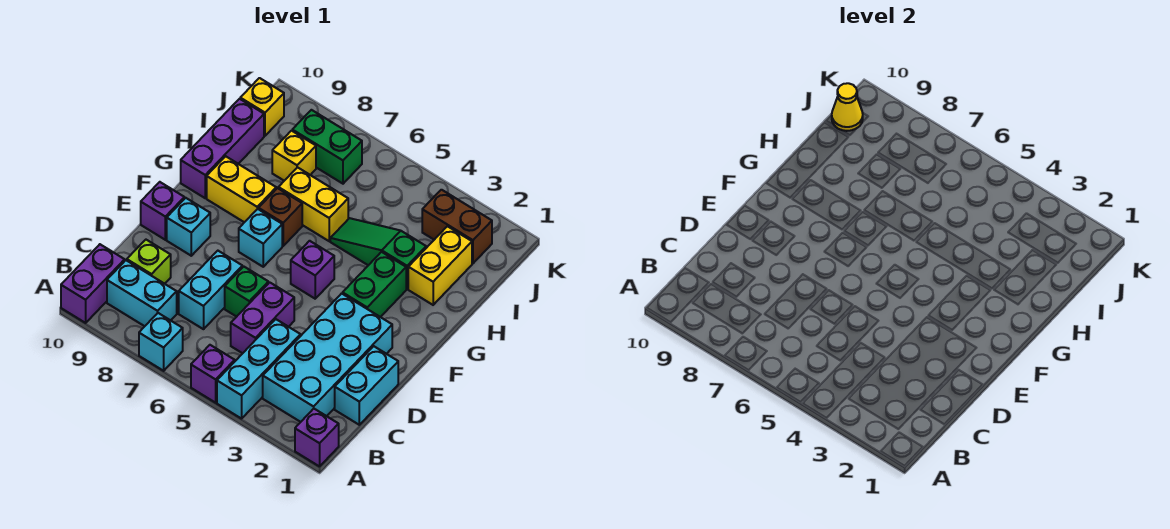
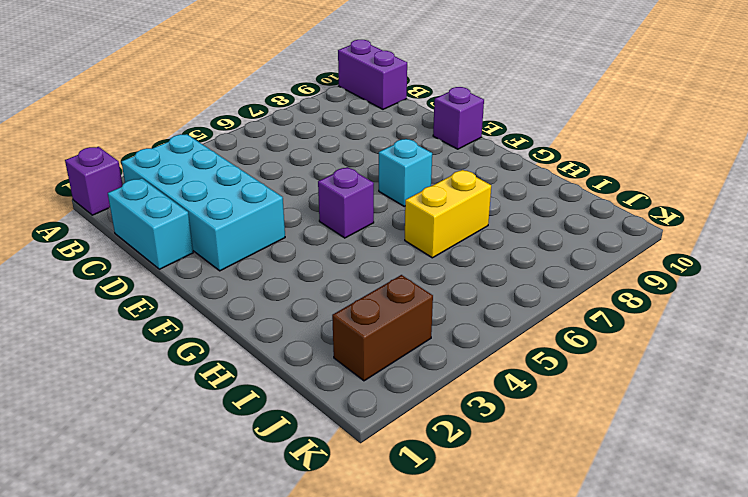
none -> cyan brick A4:C4 level 1
none -> purple brick A5 level 1
none -> cyan brick A7 level 1

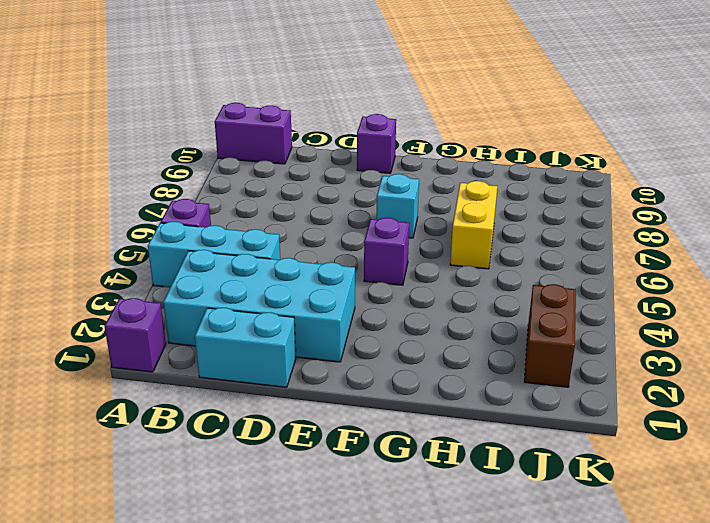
none -> cyan brick A7 level 1
none -> cyan brick B8:B9 level 1
none -> purple brick C5:D5 level 1

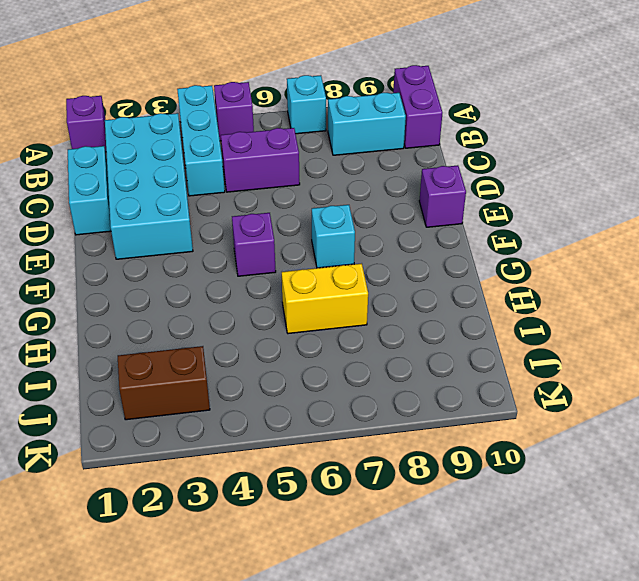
purple brick C5:C6 level 1 -> purple brick C5:D5 level 1
none -> cyan brick C7:D7 level 1
none -> lime brick C9 level 1
none -> green brick D6 level 1

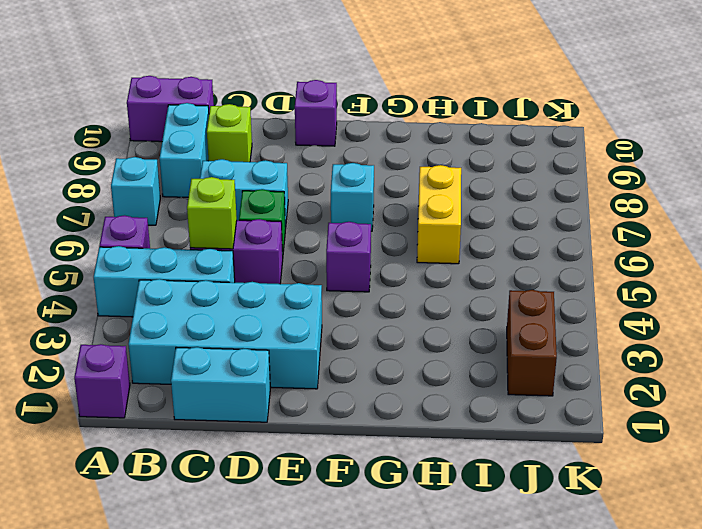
lime brick C5 level 2 -> none
none -> cyan brick E9 level 1
none -> green brick F3:G3 level 1
none -> brown brick G7 level 1

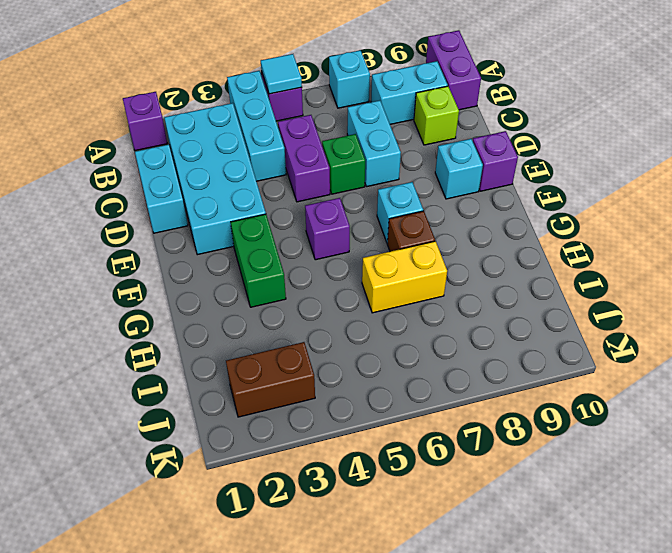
cyan tile A5 level 2 -> none
none -> yellow brick G8:G9 level 1
none -> purple brick G10:I10 level 1
none -> yellow brick H2:I2 level 1

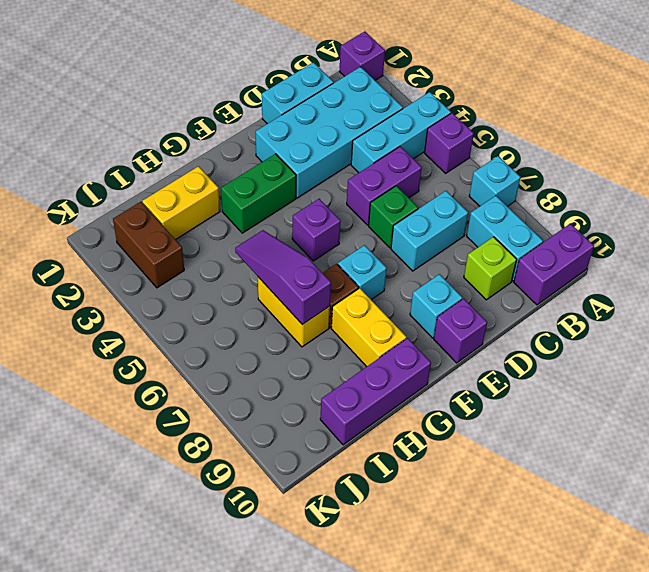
purple slope H5:H7 level 2 top 7 -> none
none -> green slope H3:H5 level 1 top 3
none -> yellow brick I8 level 1
none -> green brick J7:J8 level 1

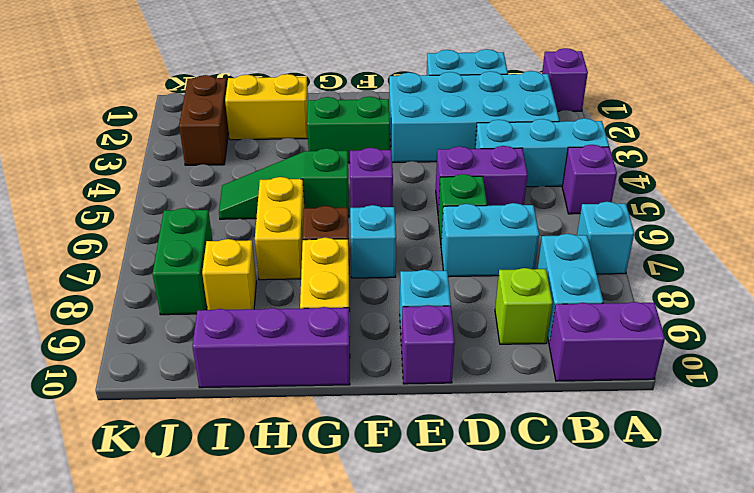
green slope G5:I5 level 1 top G -> green slope H3:H5 level 1 top 3
none -> yellow brick J10 level 1
none -> yellow cone J10 level 2

